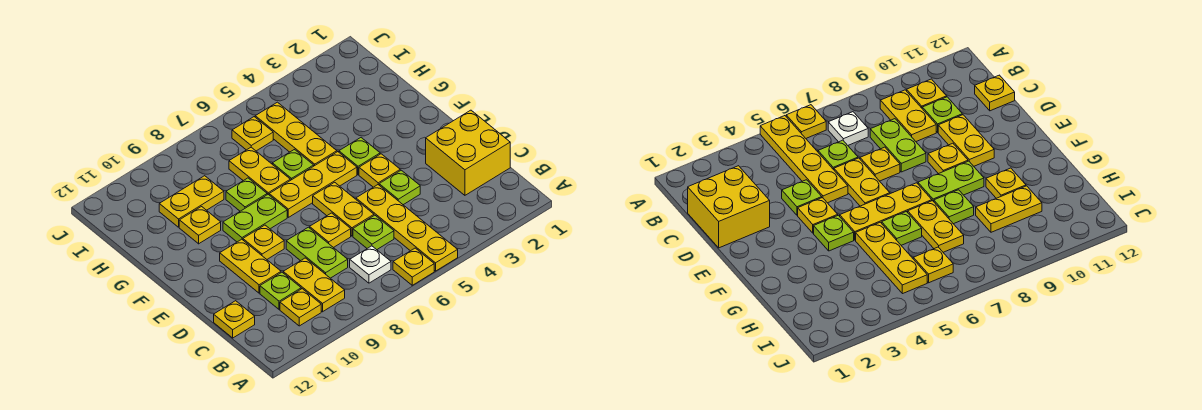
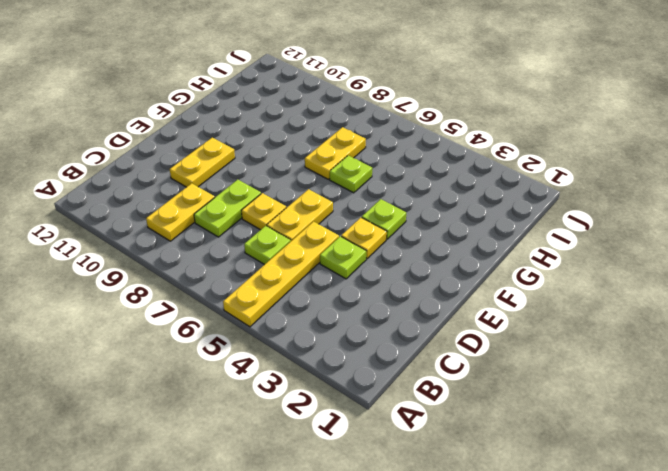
none -> yellow plate A6 level 1
none -> white plate B7 level 1
none -> yellow plate B10 level 1

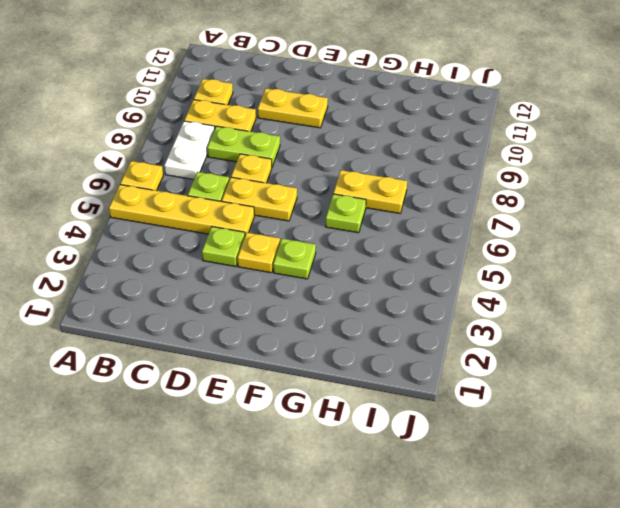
white plate B7:B8 level 1 -> white plate B7 level 1
none -> yellow brick C1:D2 level 1
none -> lime plate C10 level 1
none -> yellow plate C12 level 1

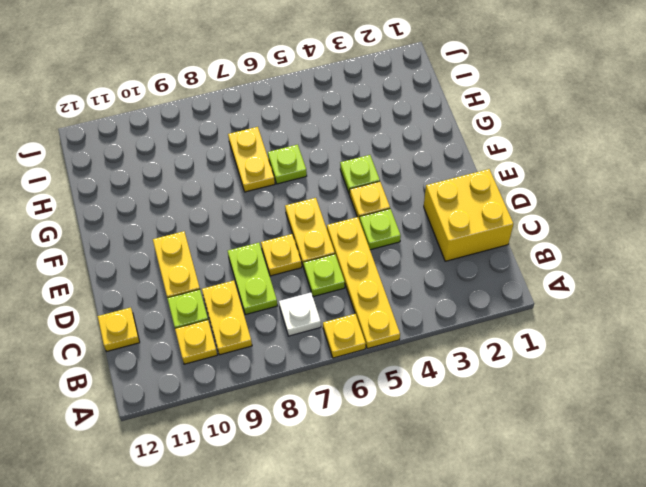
none -> yellow plate E9 level 1
none -> yellow plate F5:F7 level 1
none -> lime plate F8:F9 level 1

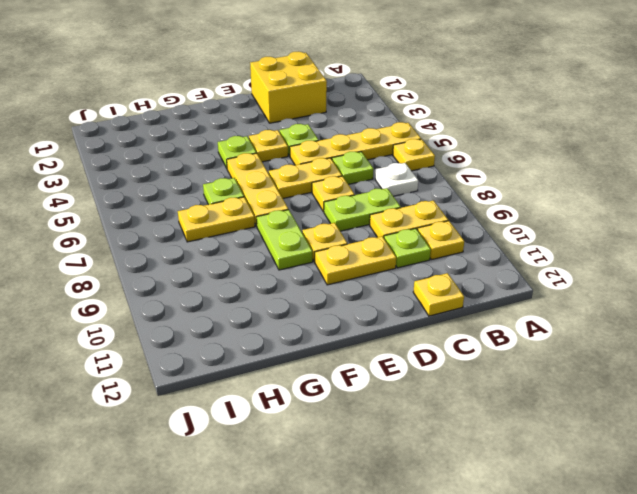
none -> yellow plate G5:I5 level 1
none -> lime plate G8 level 1
none -> yellow plate G10 level 1

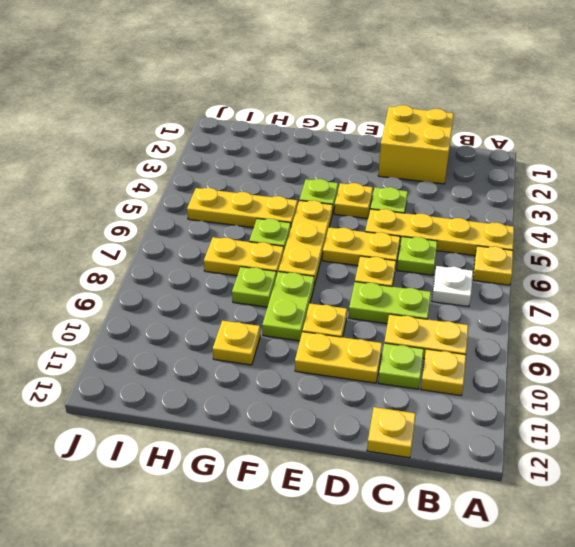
none -> yellow plate H9:H10 level 1
none -> yellow plate I6 level 1

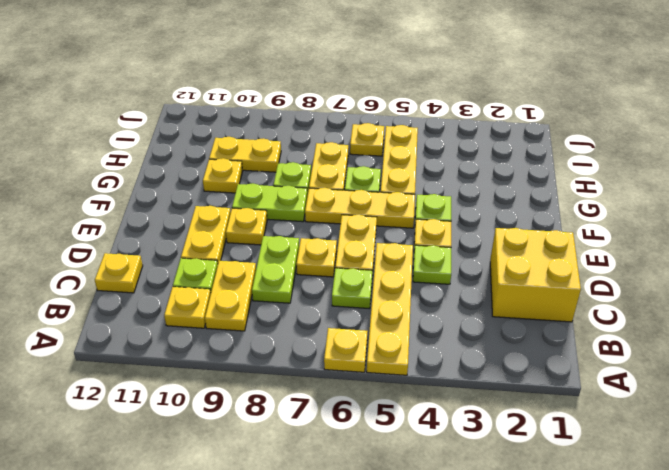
none -> white plate B7 level 1

